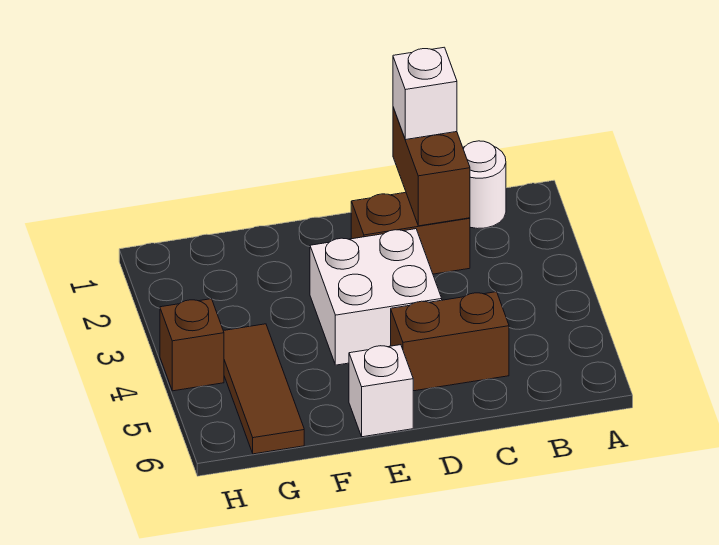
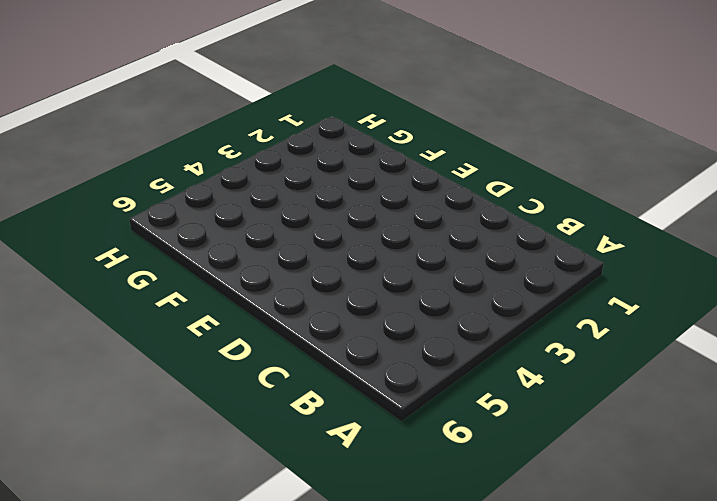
none -> white round brick B1 level 1
none -> brown brick C2:D2 level 1

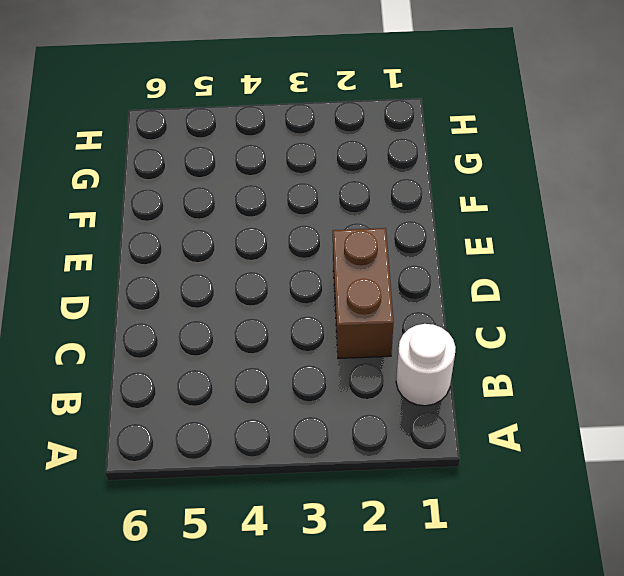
none -> brown brick C5:D5 level 1
none -> white brick D3:E4 level 1

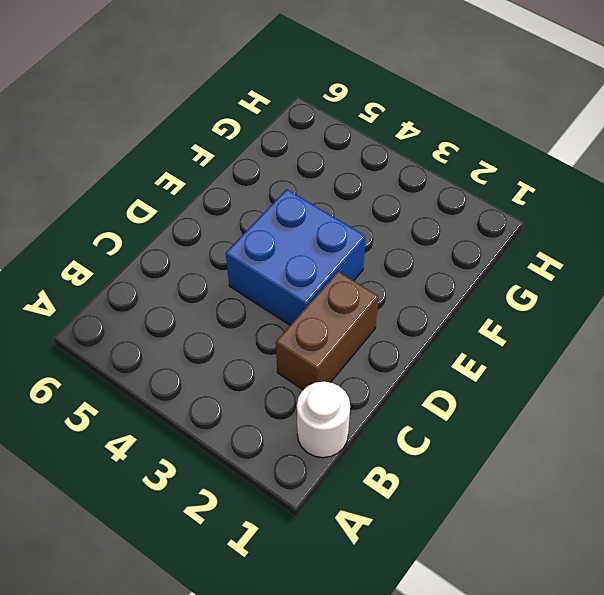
blue brick D3:E4 level 1 -> white brick D3:E4 level 1
none -> brown brick C5:D5 level 1
none -> white brick E6 level 1

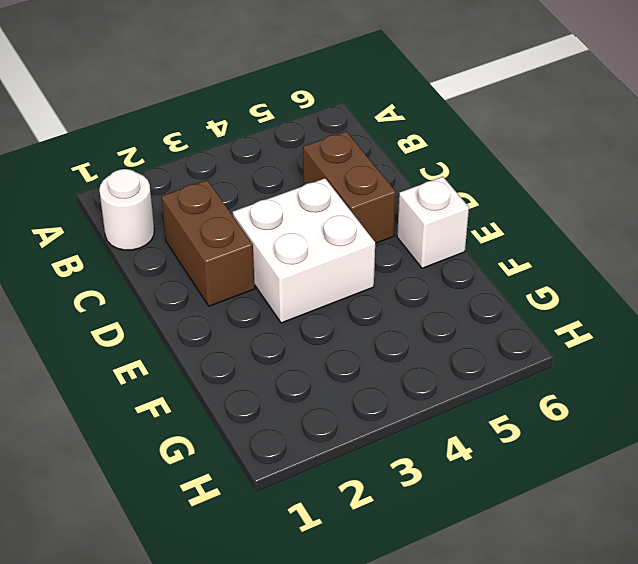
none -> brown tile G4:G6 level 1
none -> brown brick H4 level 1

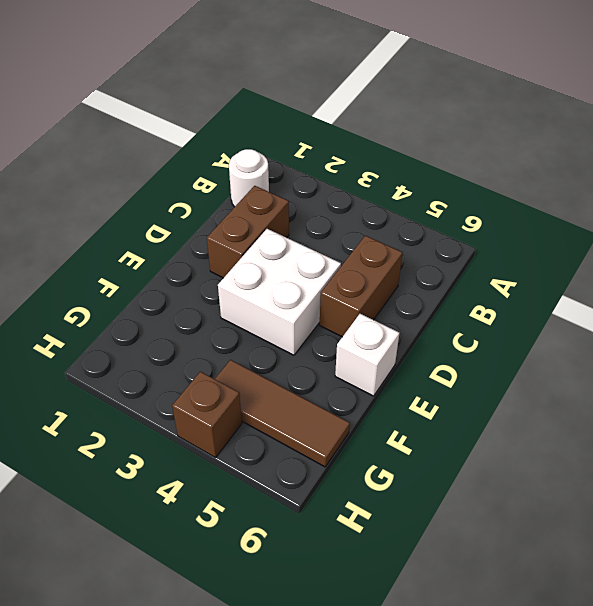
none -> brown brick C1:C2 level 2
none -> white brick C1 level 3

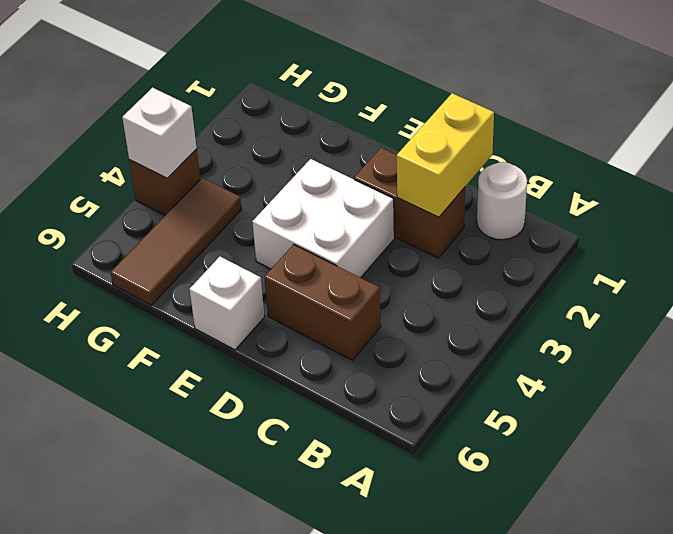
yellow brick C1:C2 level 2 -> brown brick C1:C2 level 2
white brick H4 level 2 -> white brick C1 level 3

